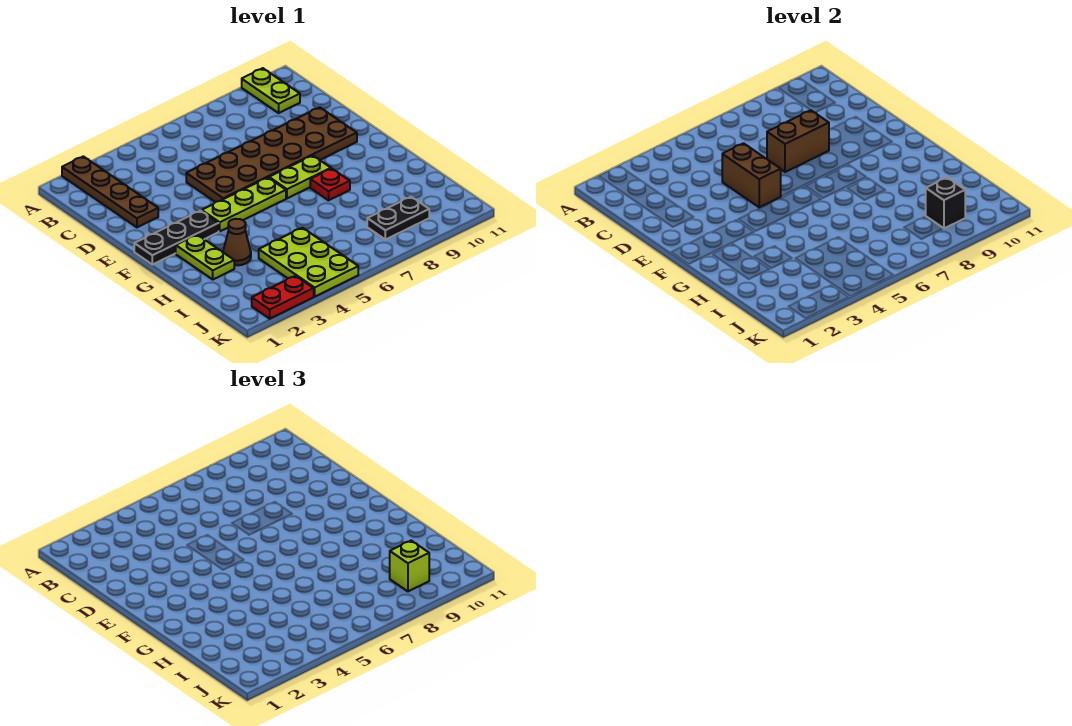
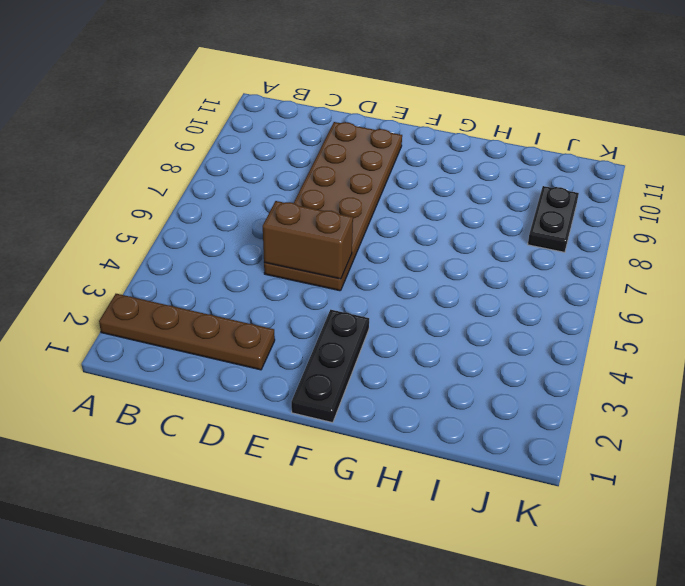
none -> lime plate A10:B10 level 1
none -> lime plate F4:F6 level 1
none -> lime plate F7:F8 level 1

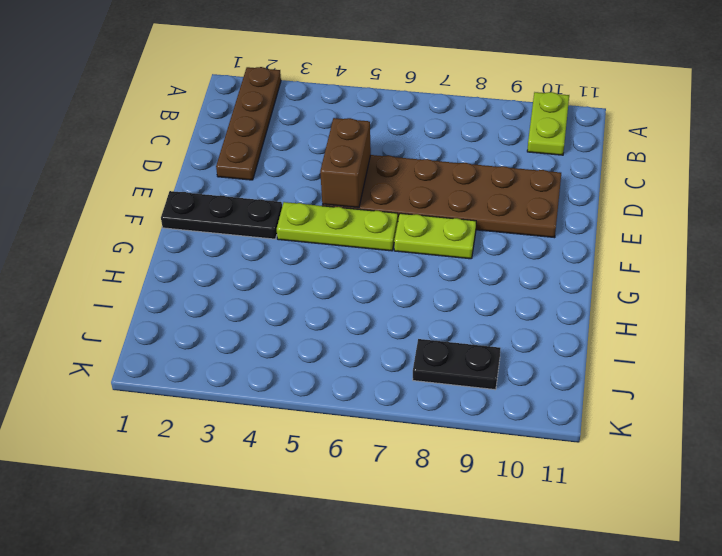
none -> lime plate G2:H2 level 1
none -> red plate G8 level 1
none -> brown cone H3 level 1

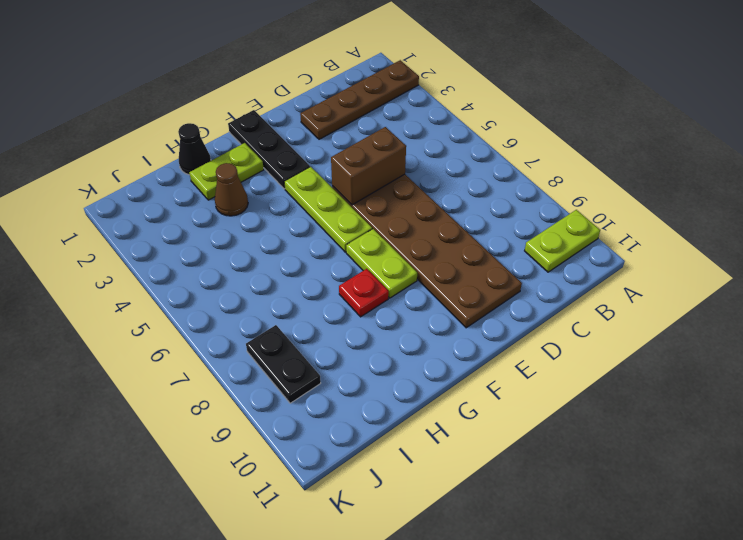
black cone H1 level 1 -> none
none -> lime plate I4:K5 level 1
none -> red plate K2:K3 level 1
none -> brown brick D7:D8 level 2

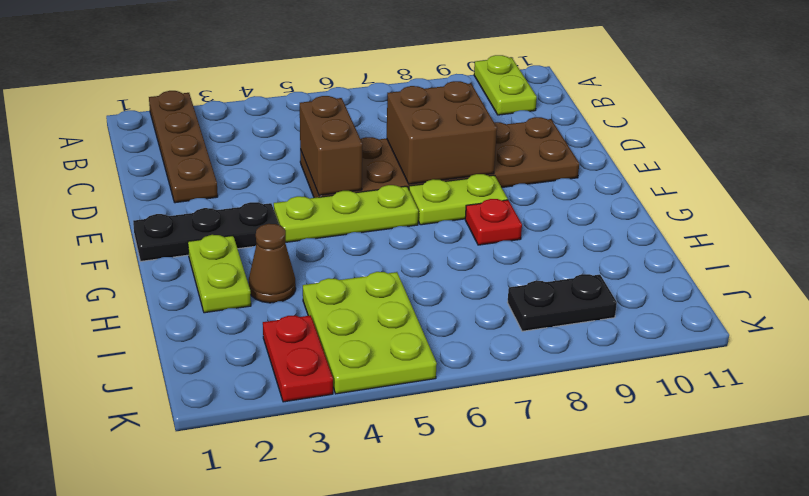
brown brick D7:E8 level 2 -> brown brick D7:D8 level 2
red plate J3:K3 level 1 -> red plate K2:K3 level 1
none -> black brick J9 level 2
none -> lime brick J9 level 3

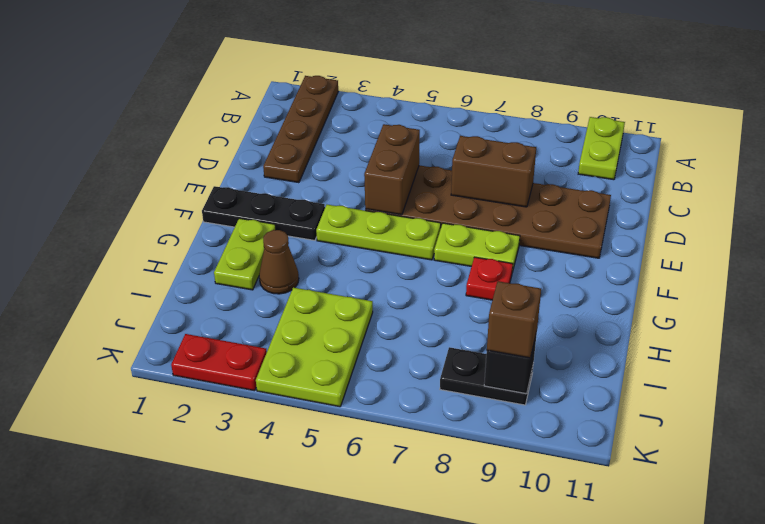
brown brick J9 level 3 -> lime brick J9 level 3

